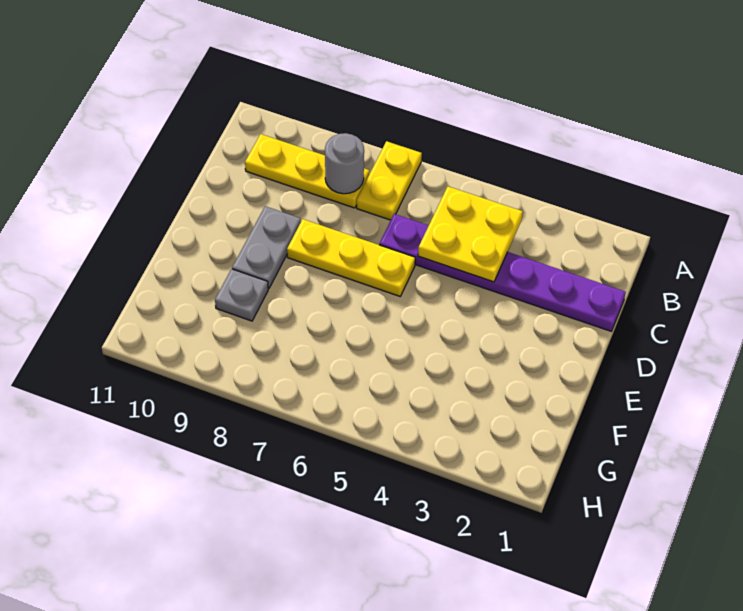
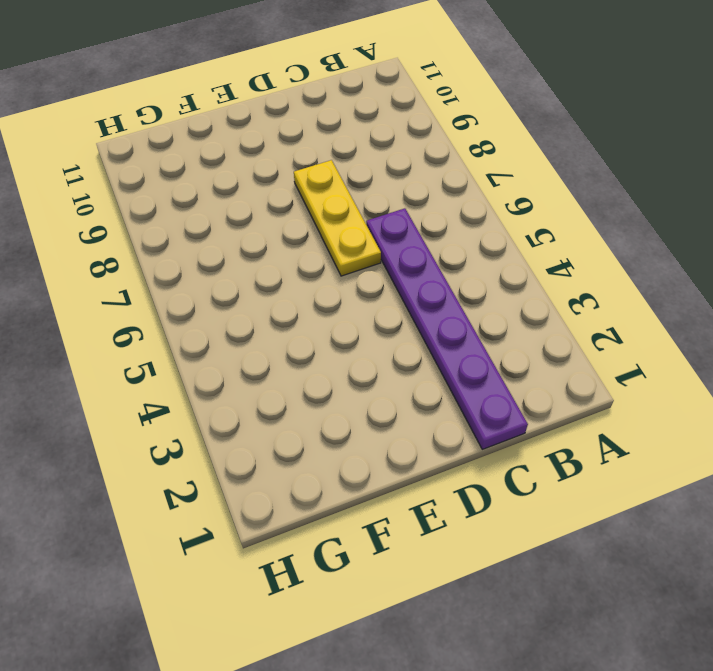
none -> yellow plate A7:B7 level 1
none -> yellow plate B8:B10 level 1

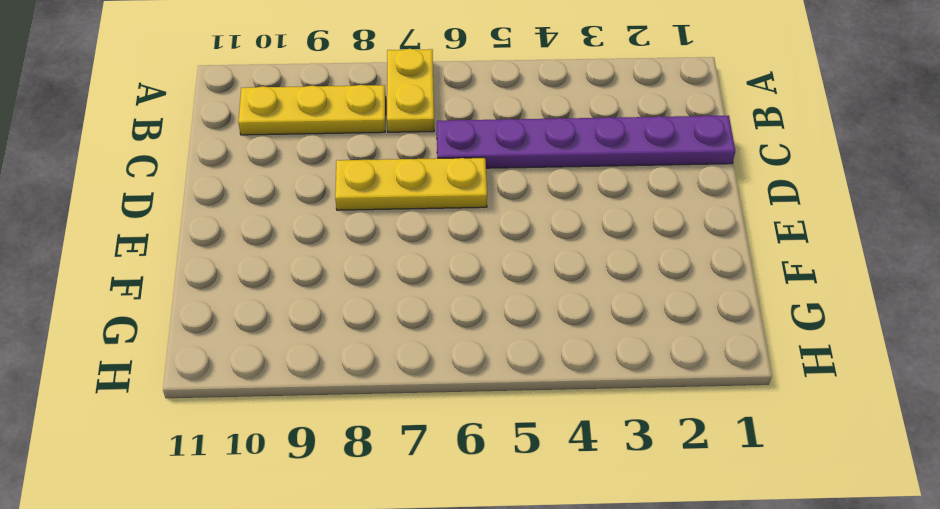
none -> grey plate D9:E9 level 1
none -> grey plate F9 level 1

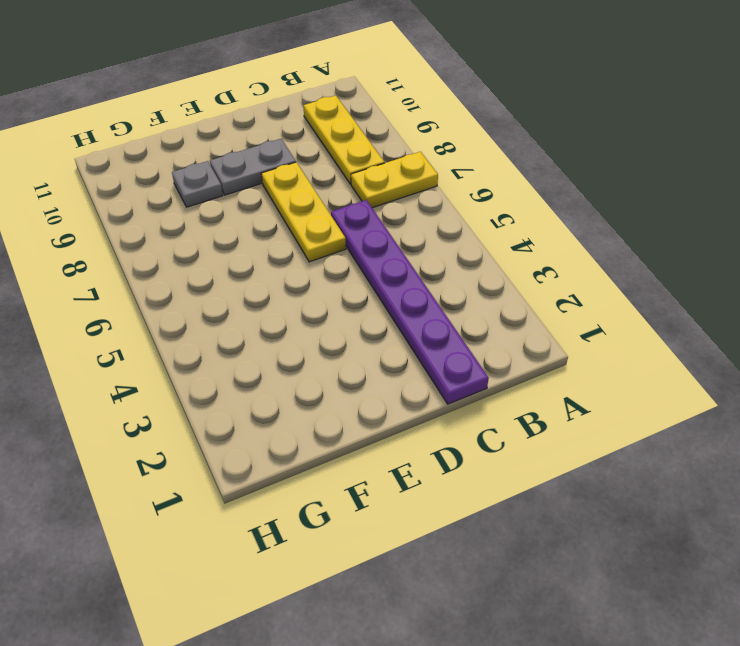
none -> yellow plate B4:C5 level 2
none -> grey round brick B8 level 2

